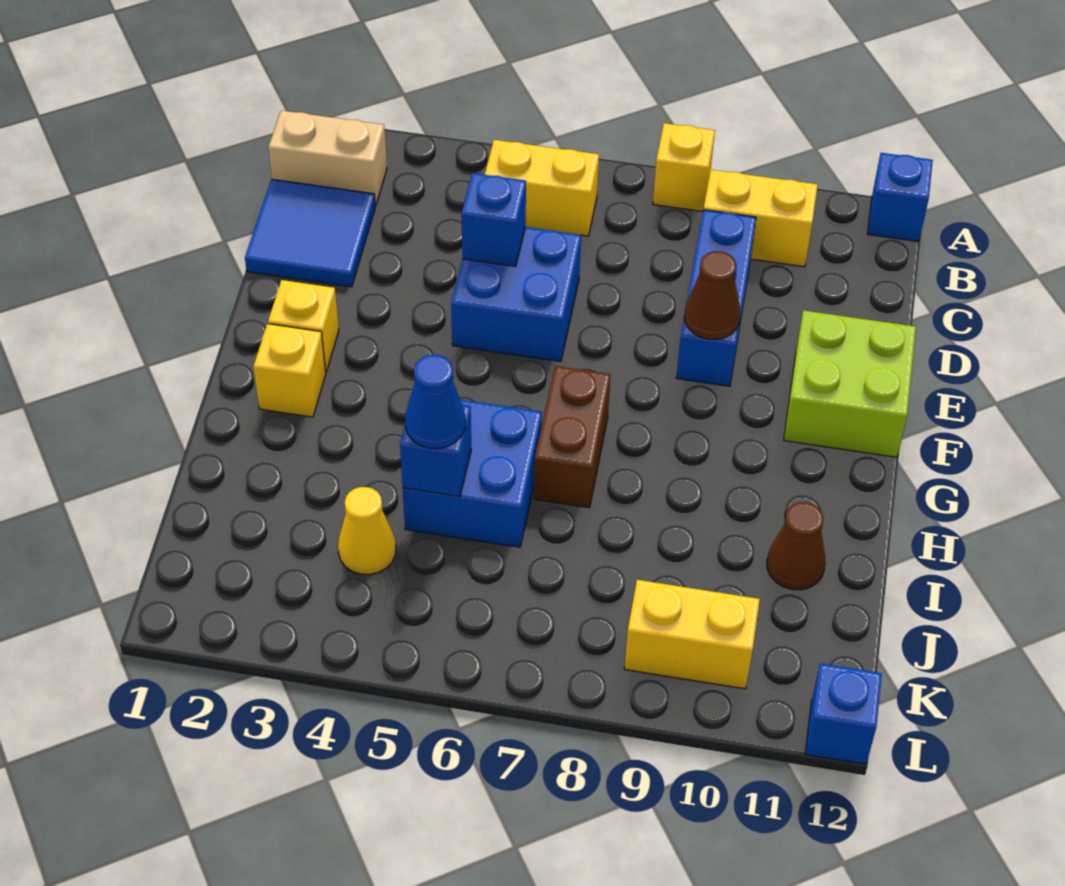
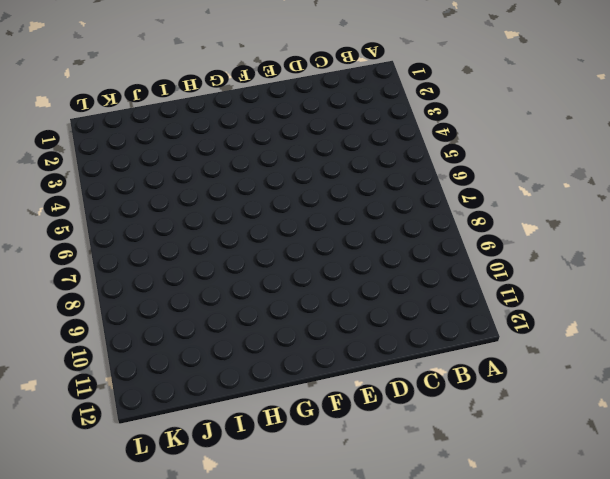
none -> yellow brick A8 level 1
none -> blue brick A12 level 1
none -> tan brick B1:B2 level 1

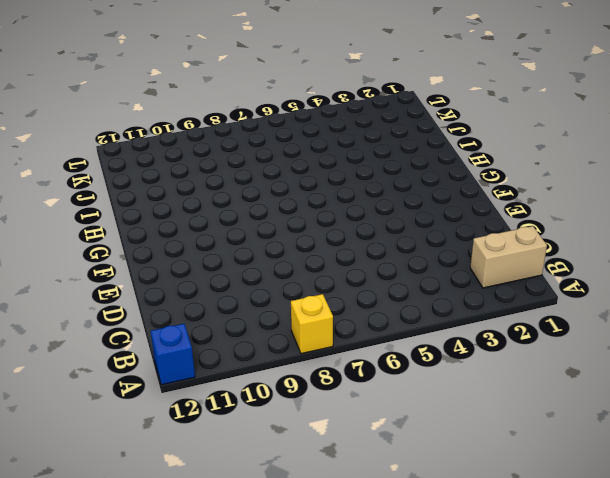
none -> yellow brick B5:B6 level 1
none -> yellow brick B9:B10 level 1
none -> blue tile C1:D2 level 1

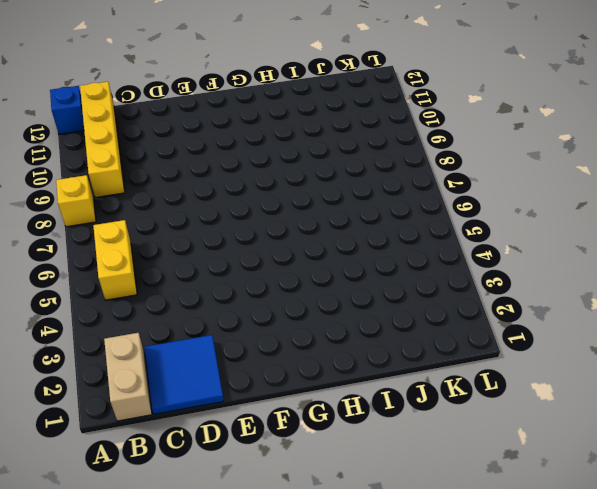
yellow brick B9:B12 level 1 -> yellow brick B9:B10 level 1
none -> blue brick C9:E9 level 1
none -> blue brick D5:E6 level 1
none -> lime brick E11:F12 level 1

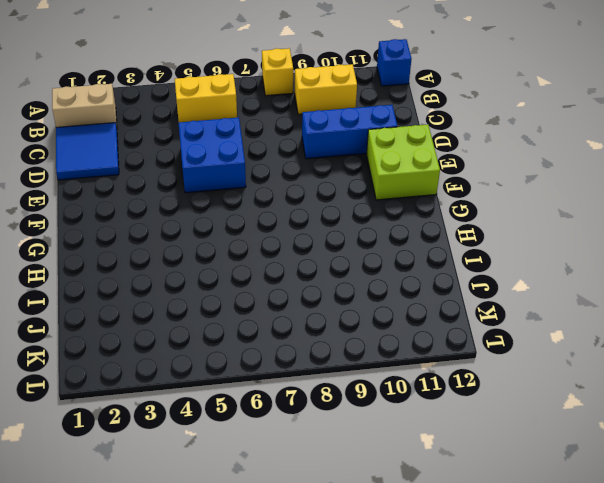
blue brick D9:D11 level 1 -> blue brick C9:E9 level 1
none -> yellow brick F2 level 1
none -> yellow brick G2 level 1
none -> brown brick G7:H7 level 1

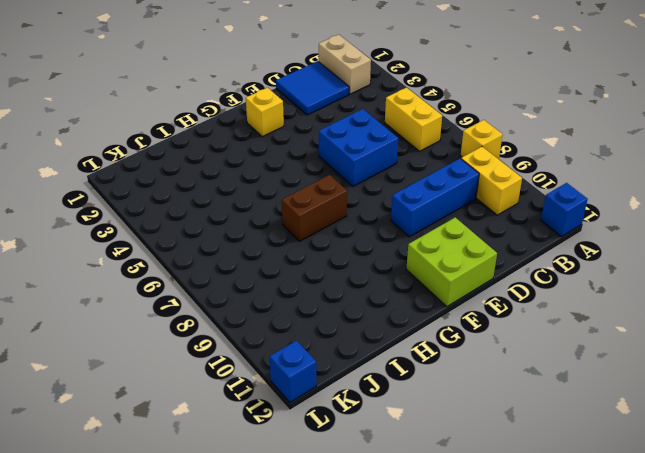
none -> yellow brick G2 level 1
none -> blue brick H5:I6 level 1
none -> brown cone I11 level 1

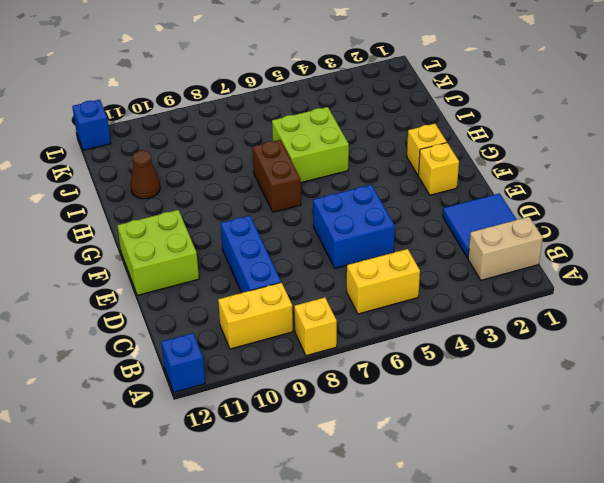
lime brick H5:I6 level 1 -> blue brick H5:I6 level 1
none -> yellow cone J4 level 1
none -> yellow brick K9:K10 level 1
none -> blue brick D5 level 2

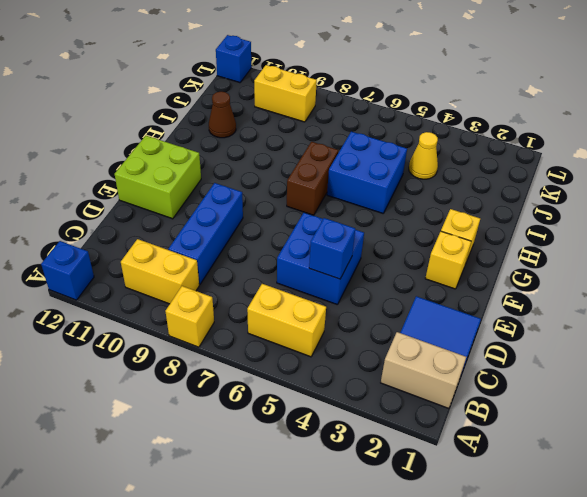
none -> brown cone E9 level 2
none -> blue brick I5 level 2
none -> blue cone I5 level 3

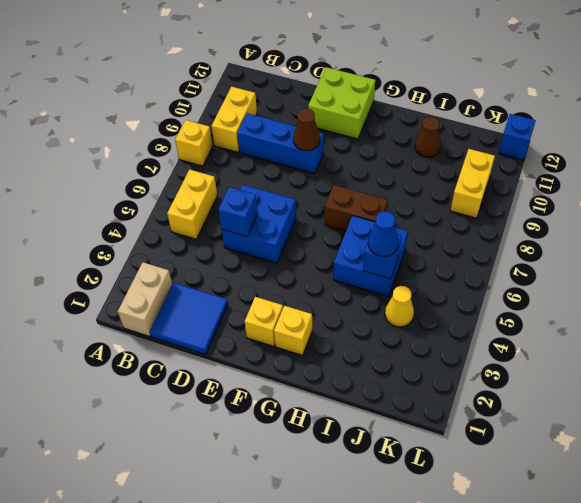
none -> blue brick A12 level 1

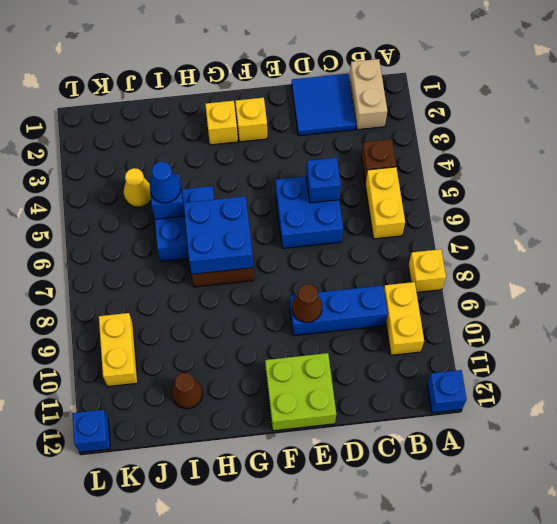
brown brick B4 level 1 -> none
blue brick G6:H7 level 2 -> none

